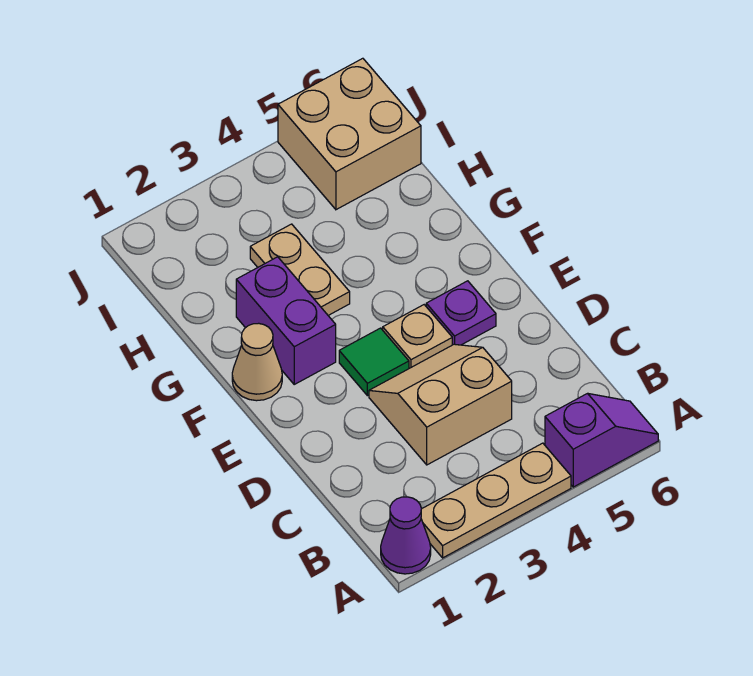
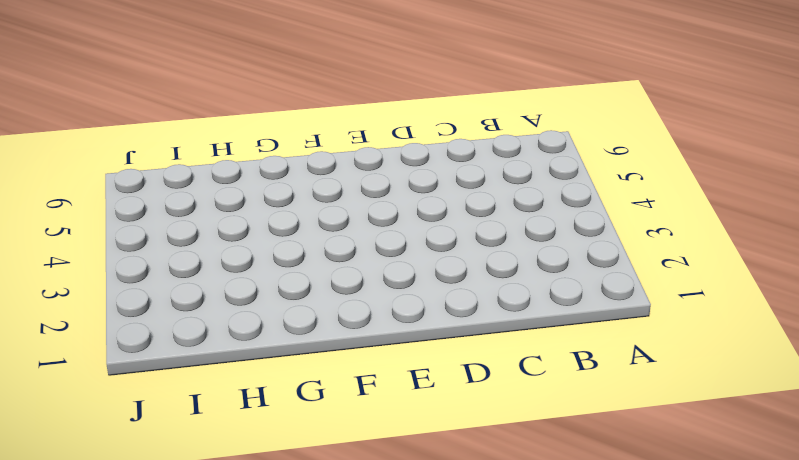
none -> purple cone A1 level 1
none -> tan plate A2:A4 level 1

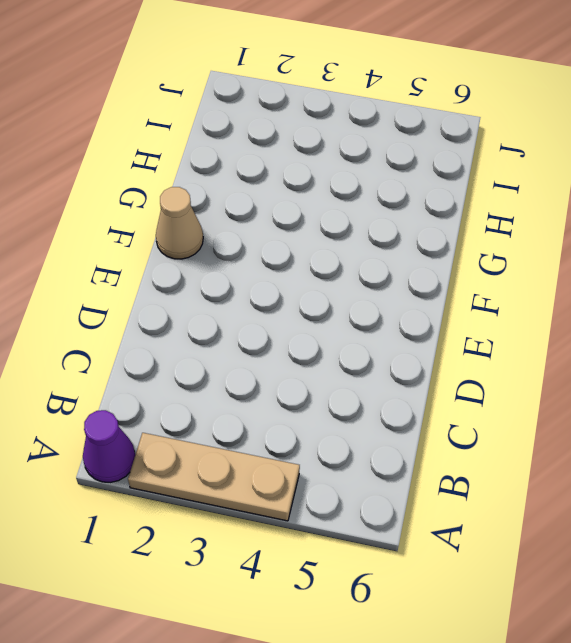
none -> purple slope A5:A6 level 1 top 5
none -> tan slope C3:D4 level 1 top C

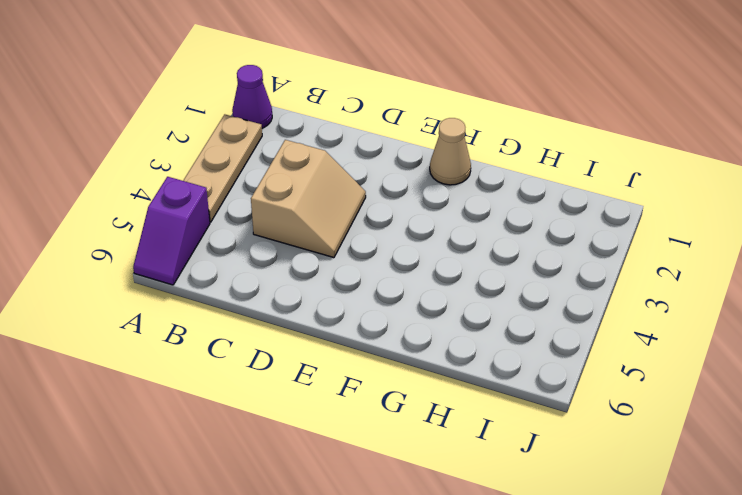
none -> green tile E3 level 1
none -> tan plate E4 level 1

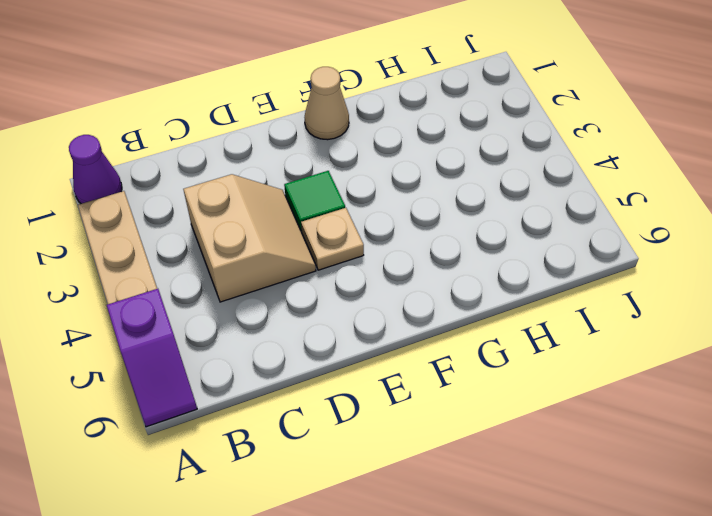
none -> purple plate E5 level 1
none -> purple brick F2:G2 level 1

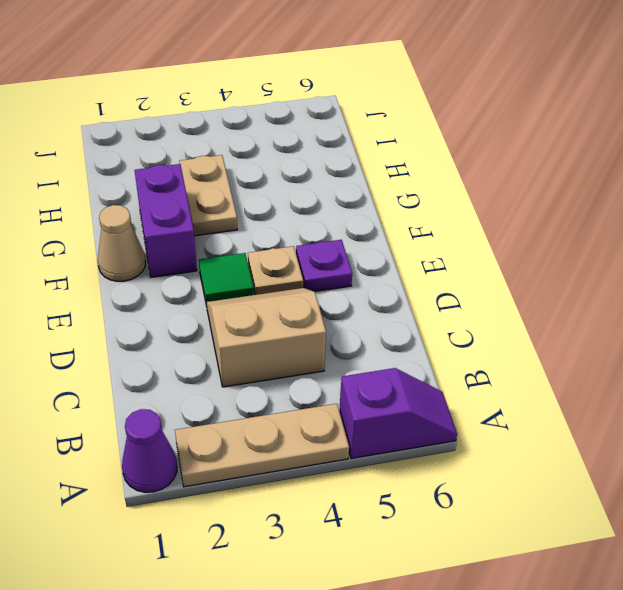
none -> tan brick I5:J6 level 1

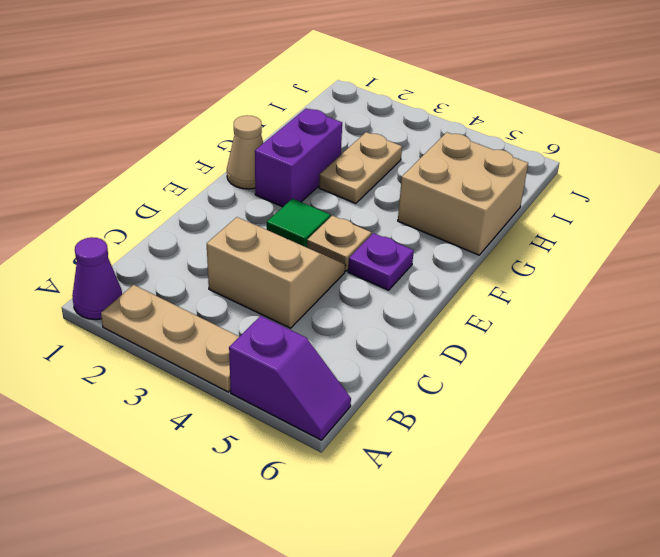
tan brick G5:H6 level 1 -> tan brick I5:J6 level 1

